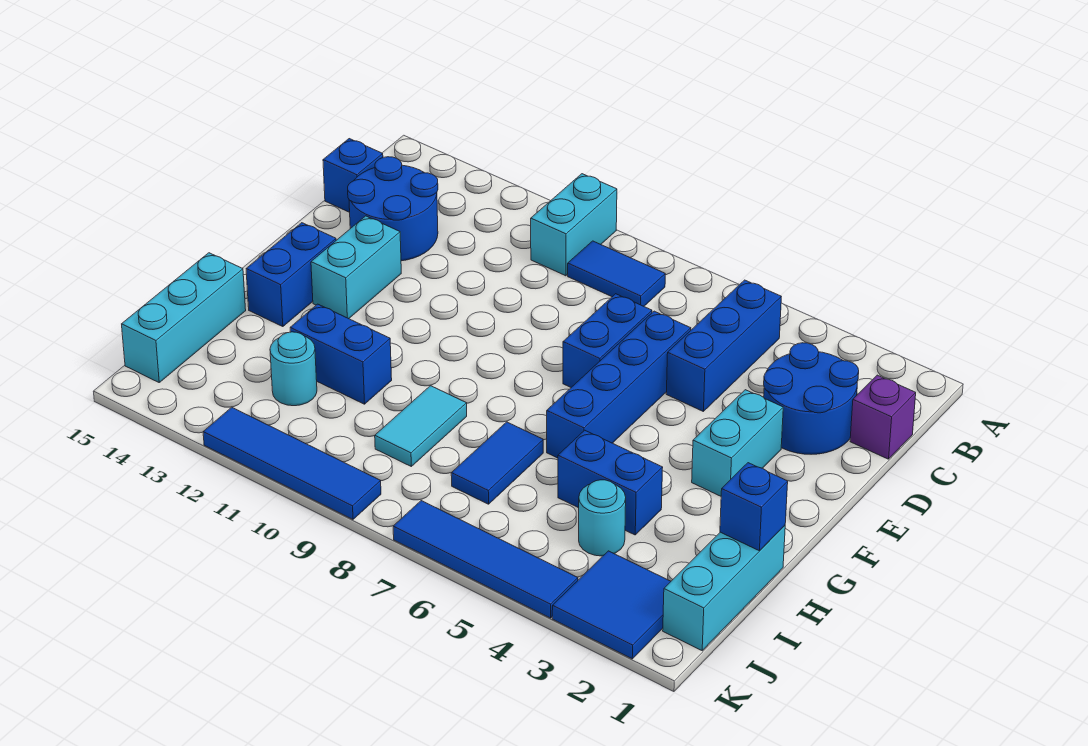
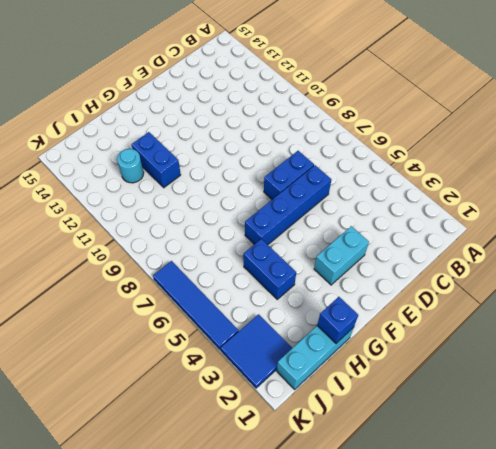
none -> cyan brick A10:B10 level 1
none -> blue brick B5:D5 level 1
none -> blue tile B8:B9 level 1

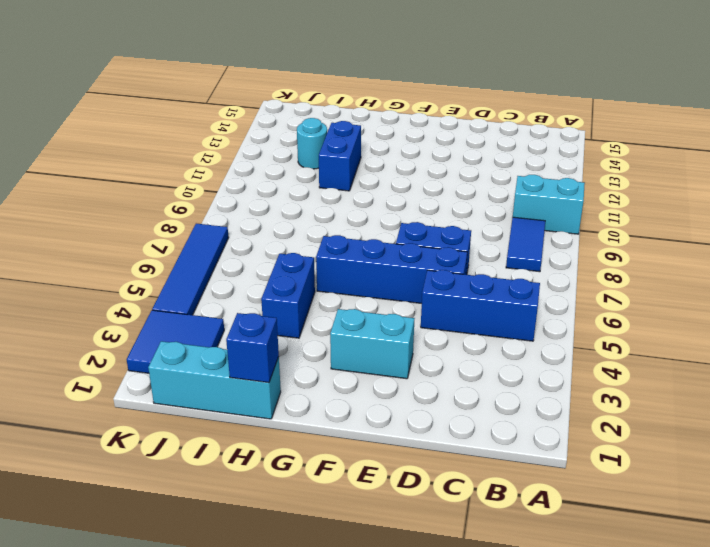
none -> purple brick C1 level 1
none -> blue round brick C2:D3 level 1
none -> blue round brick C13:D14 level 1

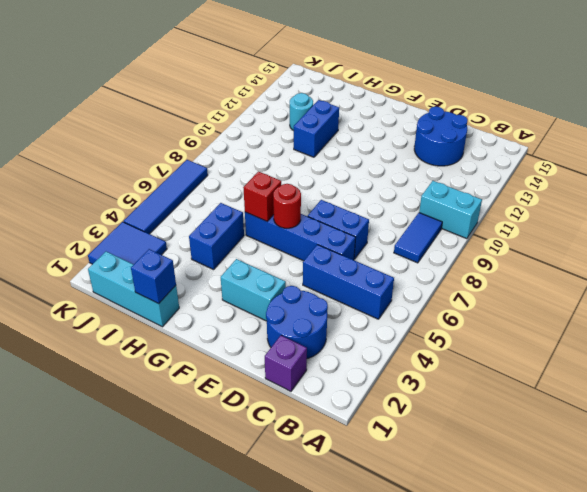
red round brick F6 level 2 -> none
red brick G6 level 2 -> none
none -> blue brick C15 level 1
none -> cyan brick E13:F13 level 1
none -> blue brick F14:G14 level 1

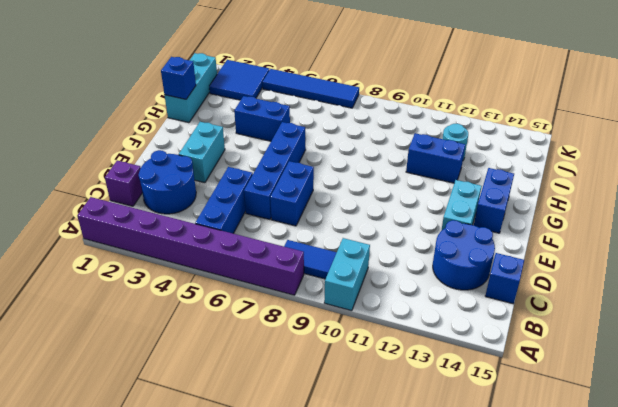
purple brick A1:A8 level 1 -> none
none -> blue tile H7:I7 level 1
none -> cyan tile H9:I9 level 1
none -> cyan brick H15:J15 level 1

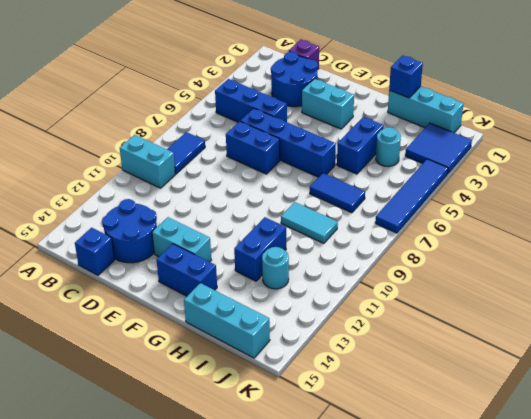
none -> blue tile K9:K12 level 1

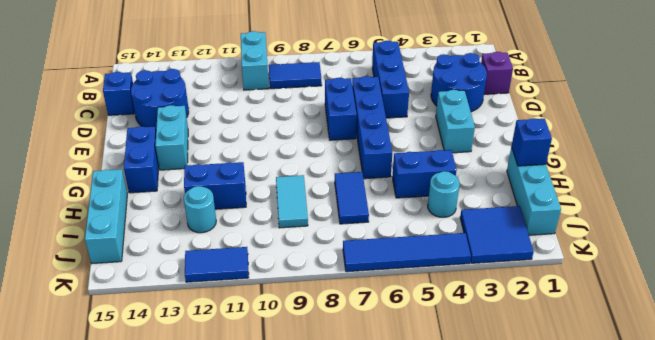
blue tile K11:K12 level 1 -> blue tile K9:K12 level 1

